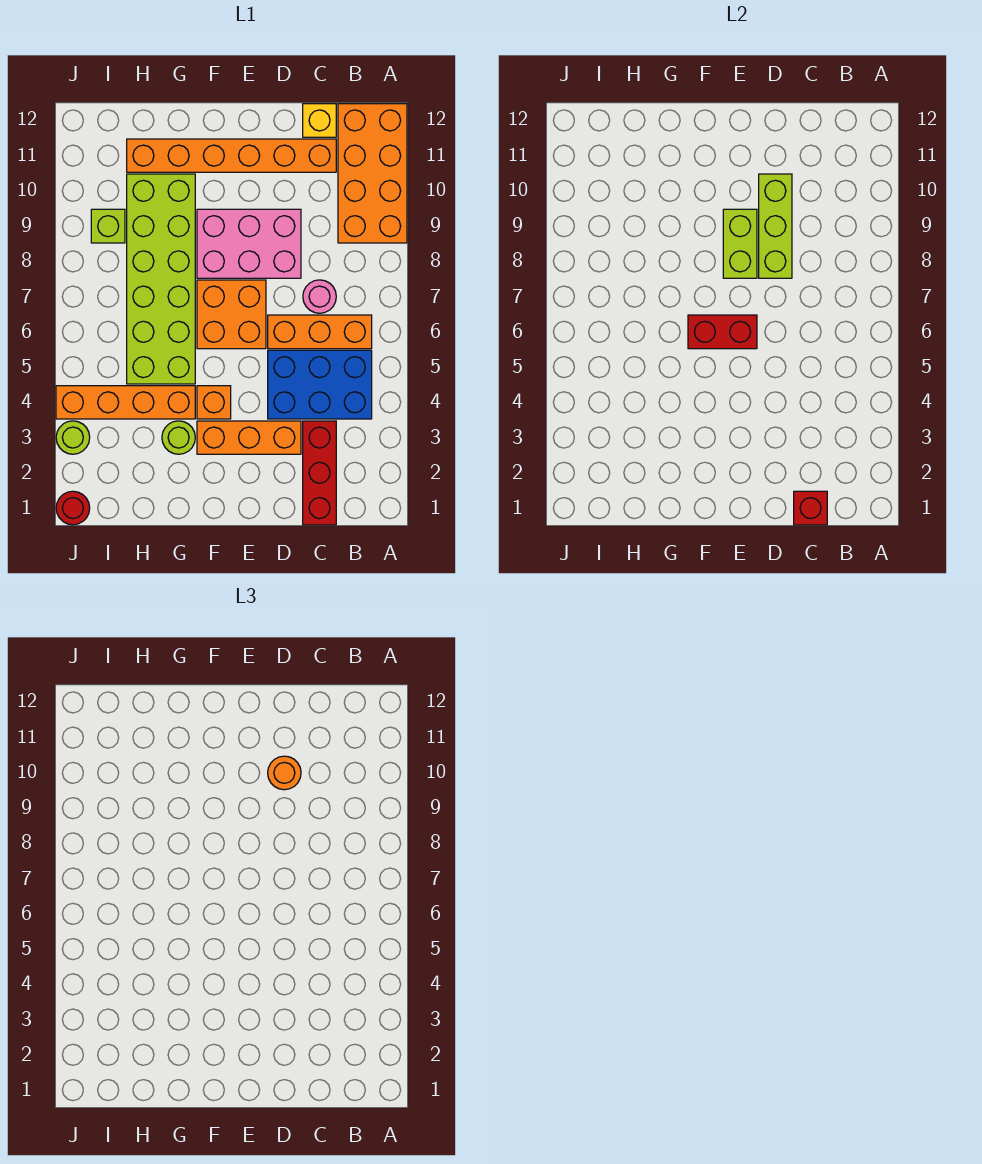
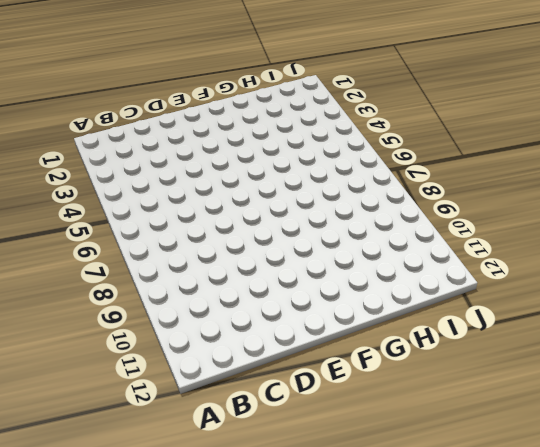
none -> orange brick A9:B12 level 1
none -> blue brick B4:D5 level 1
none -> orange brick B6:D6 level 1

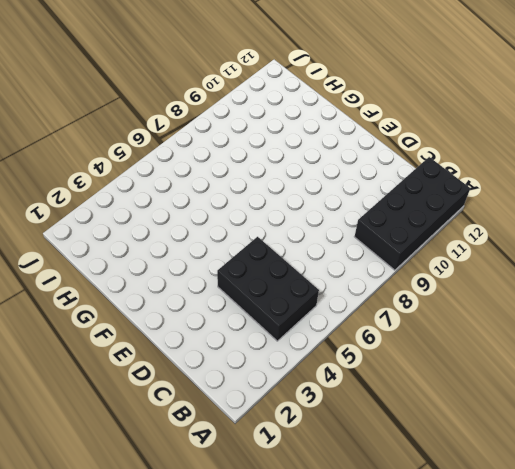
black brick A9:B12 level 1 -> orange brick A9:B12 level 1
black brick B4:D5 level 1 -> blue brick B4:D5 level 1
none -> orange brick B6:D6 level 1
none -> red brick C1:C3 level 1
none -> pink round brick C7 level 1

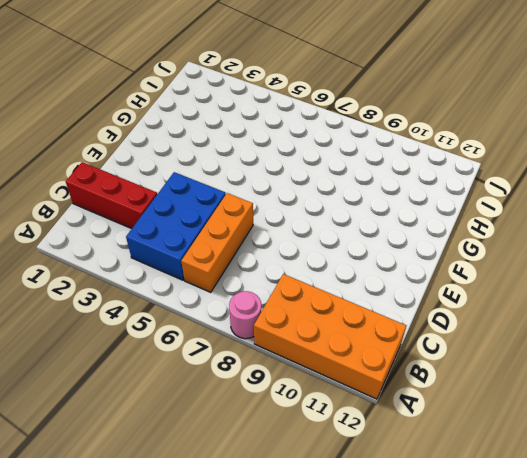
pink round brick A8 level 1 -> pink round brick C7 level 1
none -> orange brick C11:H11 level 1
none -> yellow brick C12 level 1
none -> orange brick D3:F3 level 1

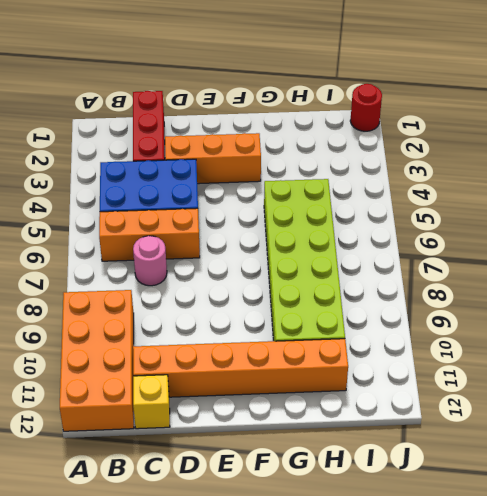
none -> pink brick D8:F9 level 1
none -> orange brick E6:F7 level 1
none -> orange brick F4 level 1

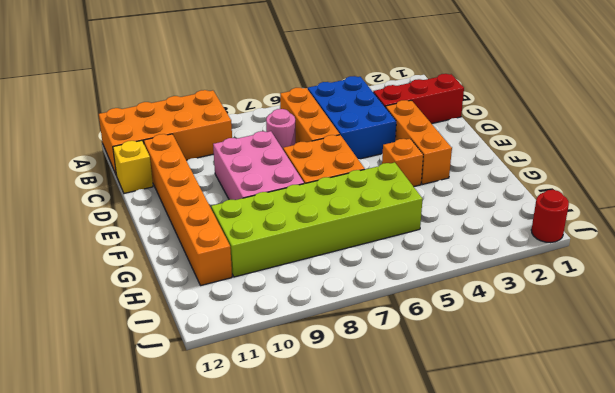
none -> lime round brick G3 level 1
none -> orange brick G4:J4 level 1
none -> lime brick I9 level 1

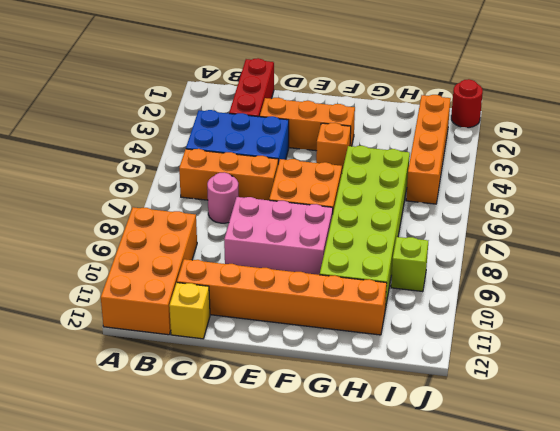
orange brick I2:I5 level 1 -> orange brick G4:J4 level 1
none -> lime round brick G3 level 1
none -> lime round brick J3 level 1
none -> red brick C1 level 2

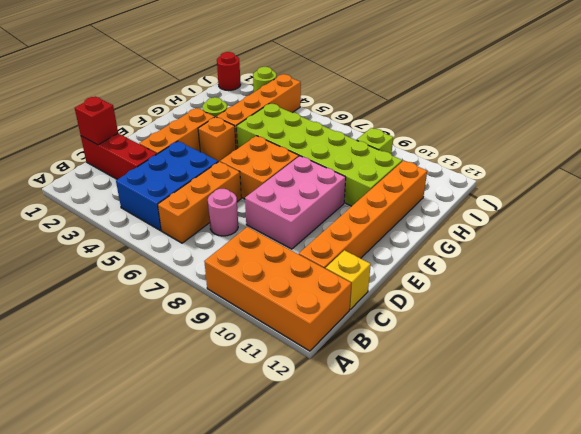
none -> lime brick D8:D10 level 2
none -> red brick E6:F6 level 2
none -> lime brick E8:E9 level 2

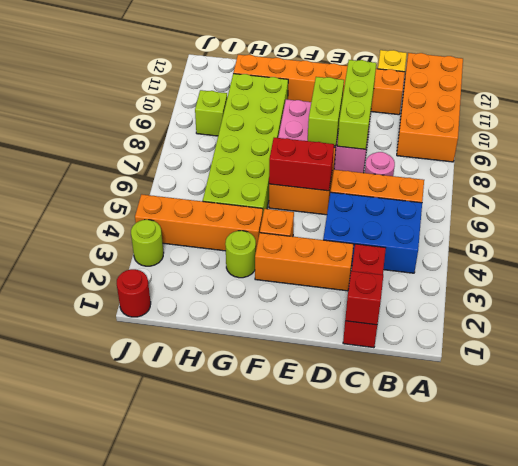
none -> orange round brick D10 level 3

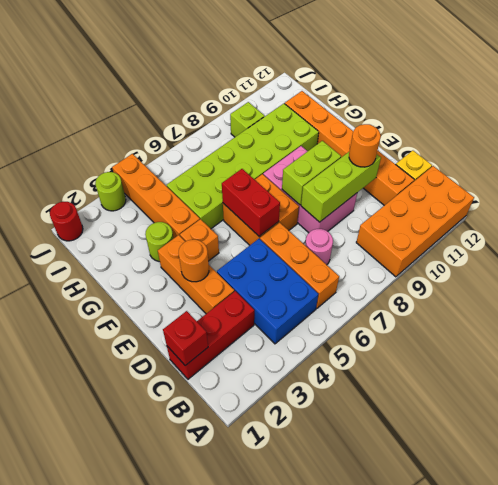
orange round brick E3 level 2 -> none

